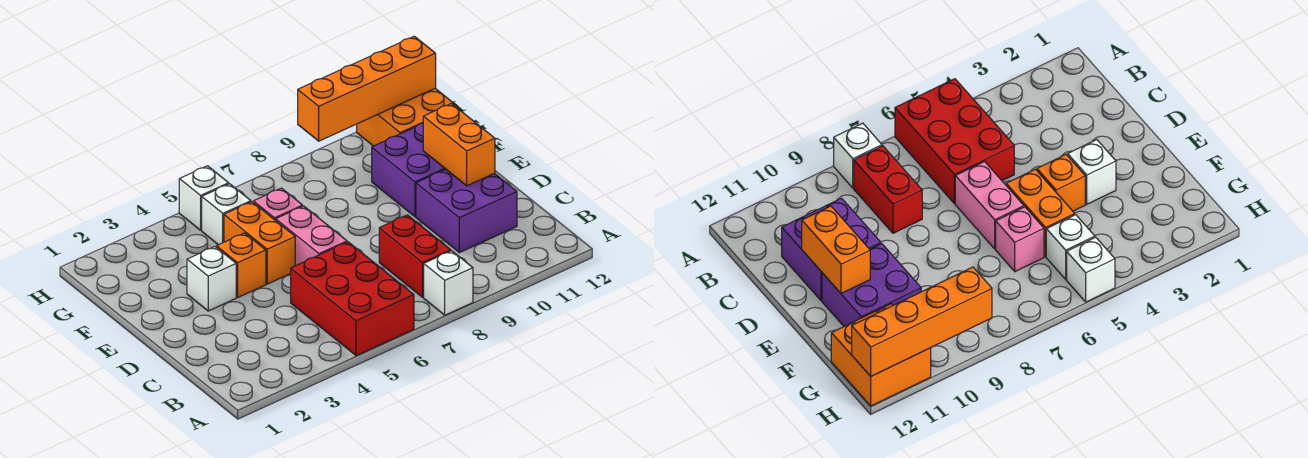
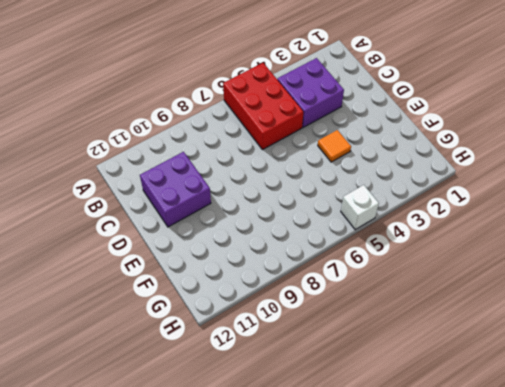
purple brick B3:C4 level 1 -> purple brick E10:F11 level 1
orange tile E4 level 1 -> orange brick E4 level 1
none -> white brick A8 level 1
none -> red brick B8:C8 level 1
none -> pink brick D6:E6 level 1

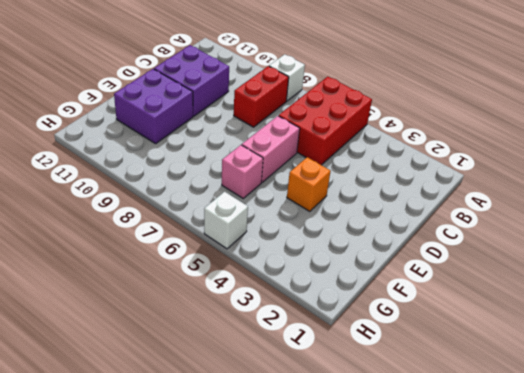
none -> white brick E3 level 1
none -> orange brick E5:F5 level 1
none -> white brick G5 level 1

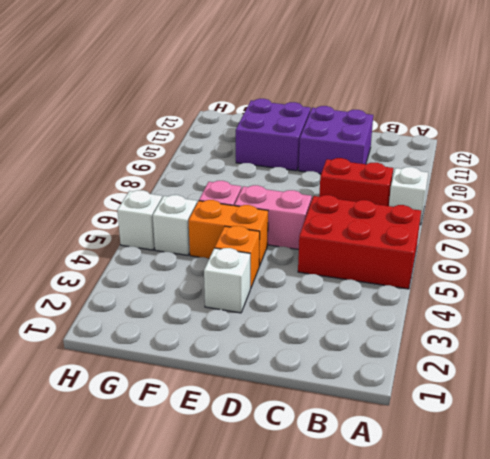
none -> orange brick G11:H12 level 1
none -> orange brick D11:E11 level 2
none -> orange brick H9:H12 level 2

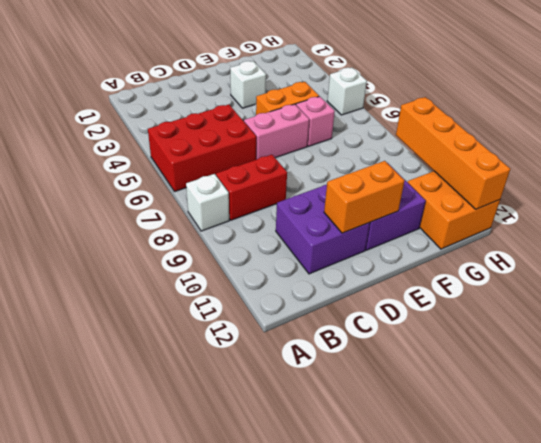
none -> orange brick E4 level 1
none -> white brick G5 level 1

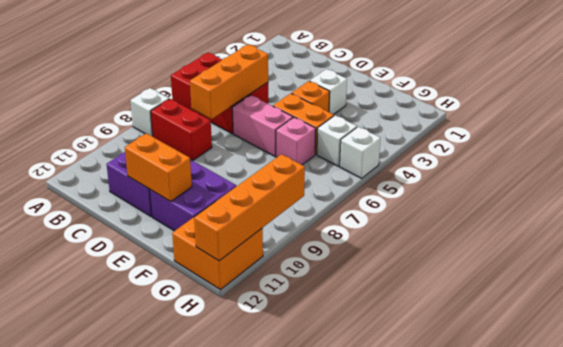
orange brick C5:C7 level 2 -> none

